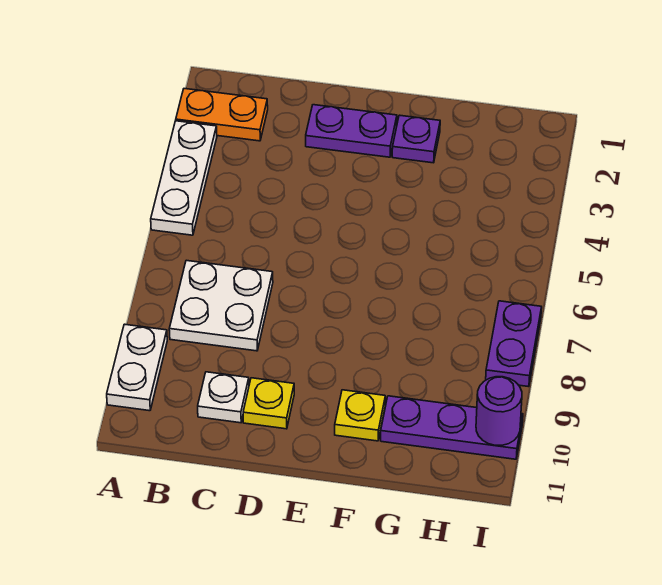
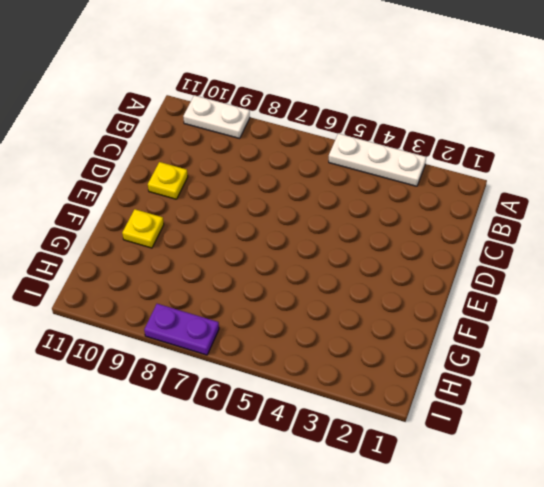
none -> orange plate A2:B2 level 1
none -> white plate B7:C8 level 1
none -> white plate C10 level 1

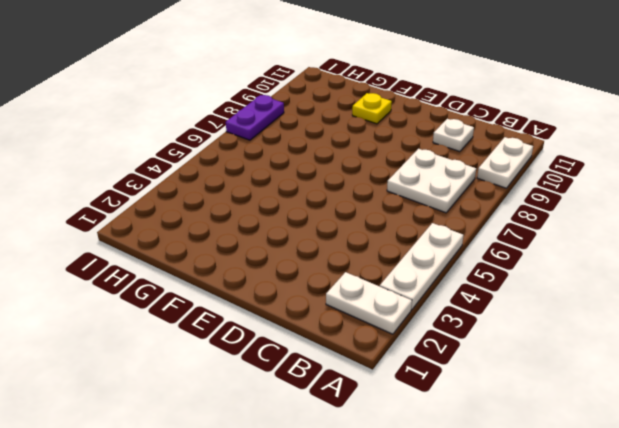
white plate A2:B2 level 1 -> orange plate A2:B2 level 1
none -> purple plate D2:E2 level 1
none -> yellow plate D10 level 1
none -> purple plate F2 level 1

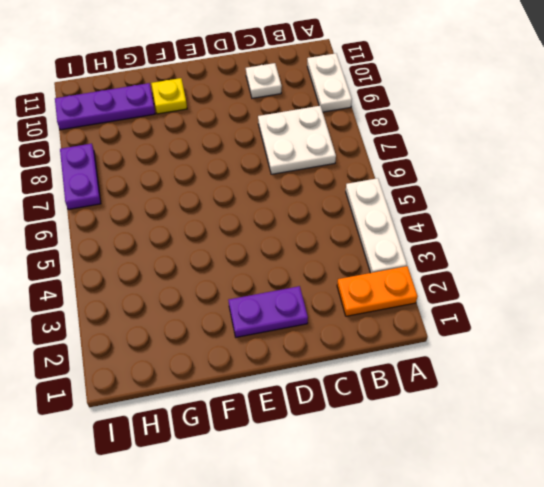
none -> yellow plate D10 level 1
none -> purple plate F2 level 1
none -> purple round brick I10 level 2

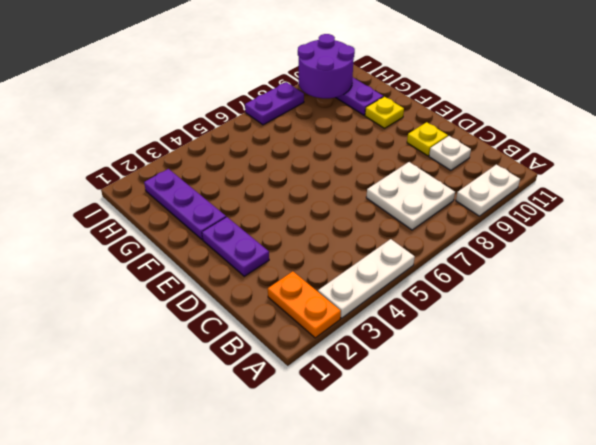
purple plate F2:H2 level 1 -> purple plate F2 level 1
purple round brick H9:I10 level 2 -> purple round brick I10 level 2

